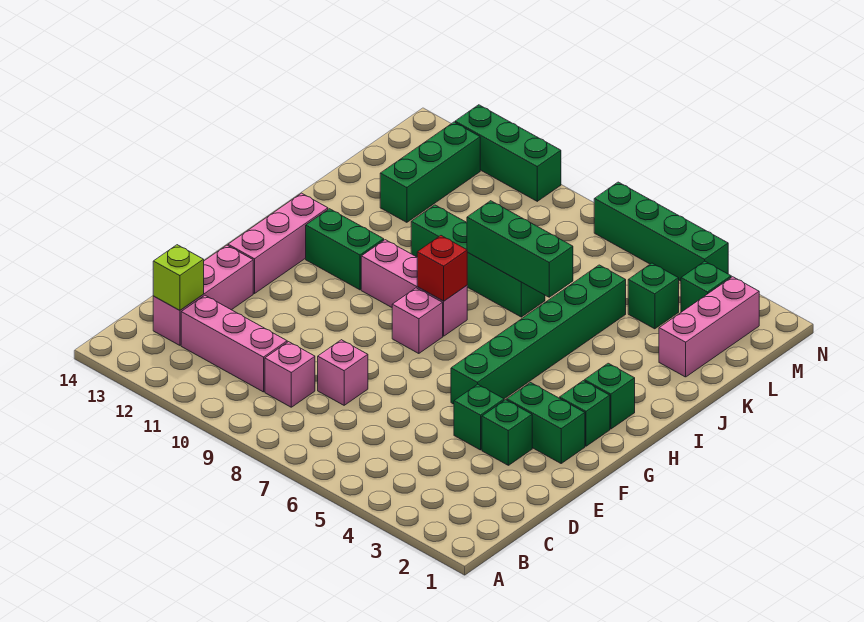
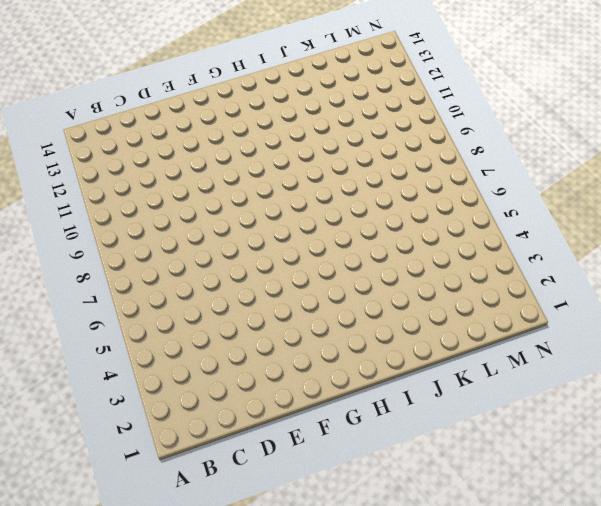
none -> pink brick C9 level 1
none -> pink brick C10:C12 level 1
none -> pink brick C13:E13 level 1

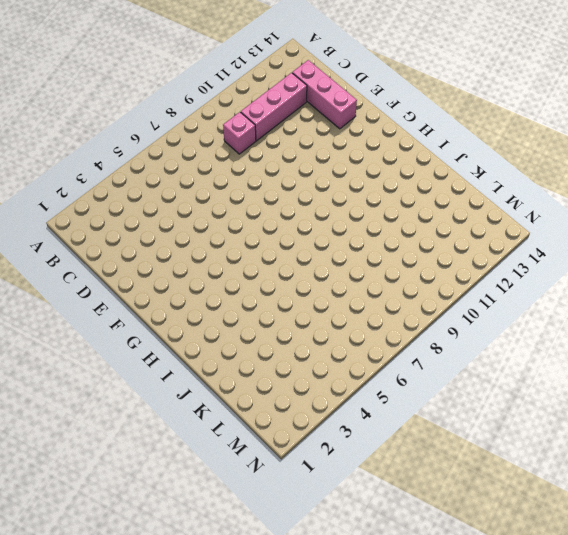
none -> pink brick D8 level 1
none -> green brick E3 level 1
none -> green brick E4 level 1

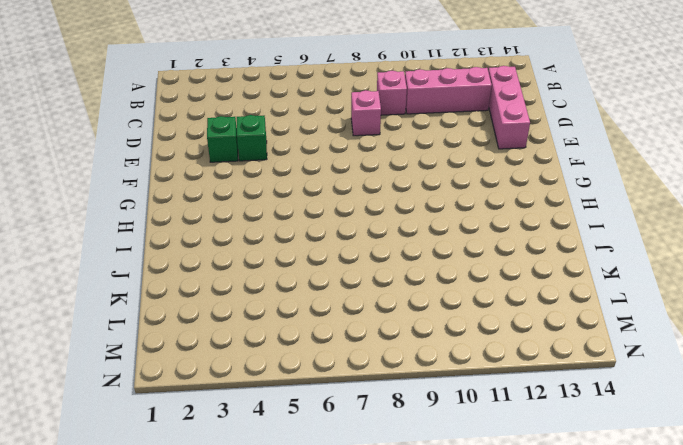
none -> green brick F2:F3 level 1
none -> green brick F5:K5 level 1
none -> pink brick F13:H13 level 1

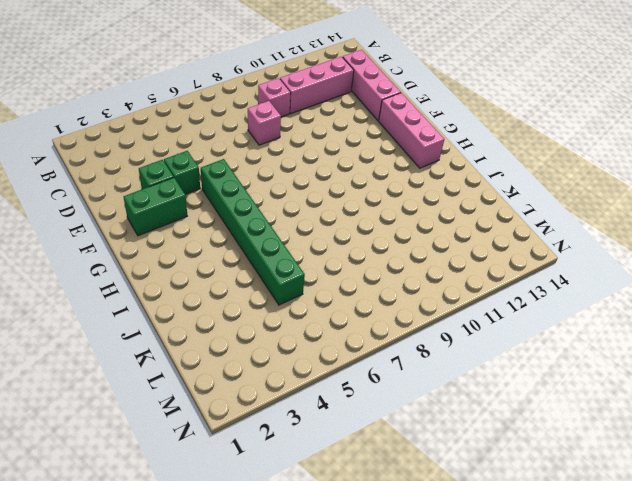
none -> green brick G2 level 1
none -> pink brick G8 level 1
none -> green brick H2 level 1

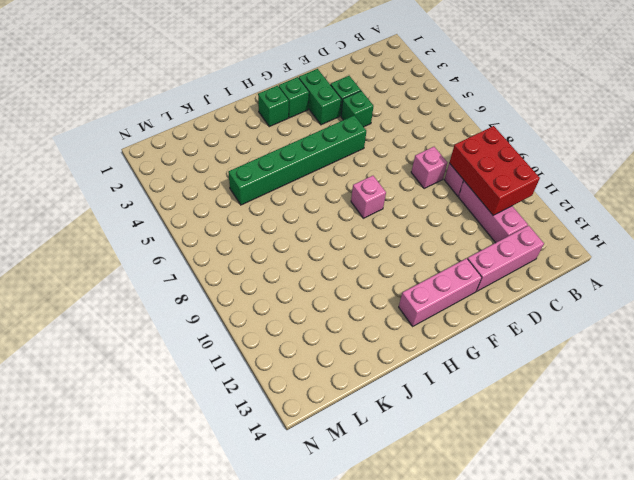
red brick B9:C11 level 2 -> none
none -> pink brick H8:H10 level 1
none -> green brick H11:H12 level 1
none -> green brick J7:J10 level 1

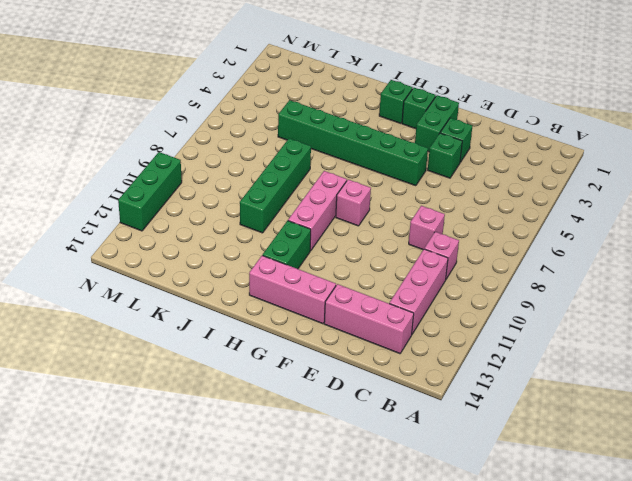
none -> pink brick K2:M2 level 1
none -> green brick K12:M12 level 1
none -> green brick L4 level 1

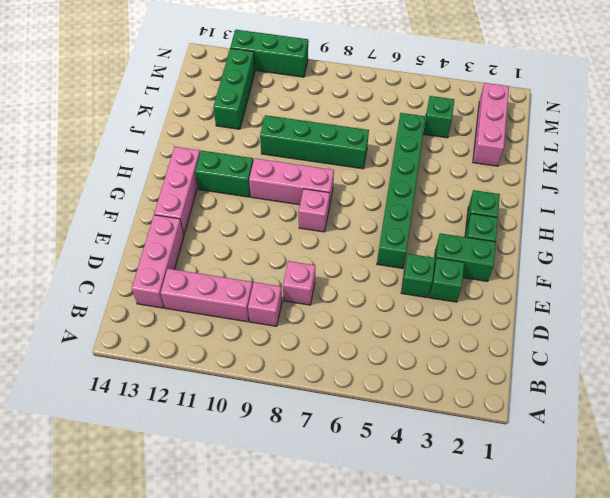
none -> green brick M3 level 1
none -> green brick N4:N7 level 1
none -> lime brick C13 level 2

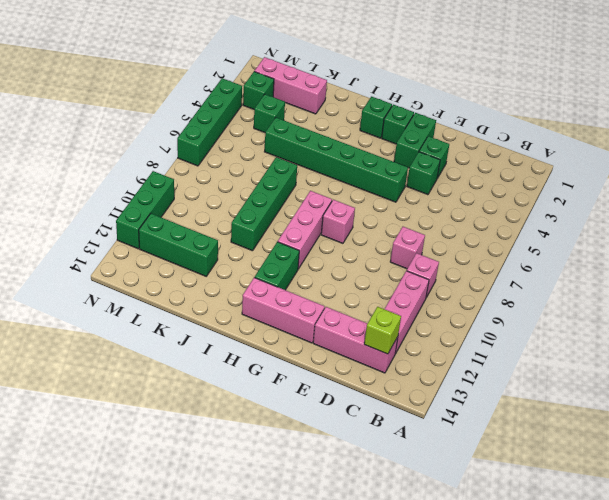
none -> red brick H8 level 2
none -> green brick J6:J8 level 2

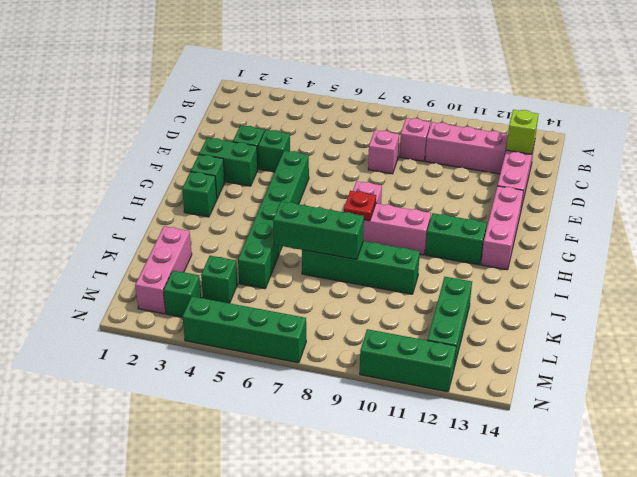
red plate H8 level 2 -> red brick H8 level 2

